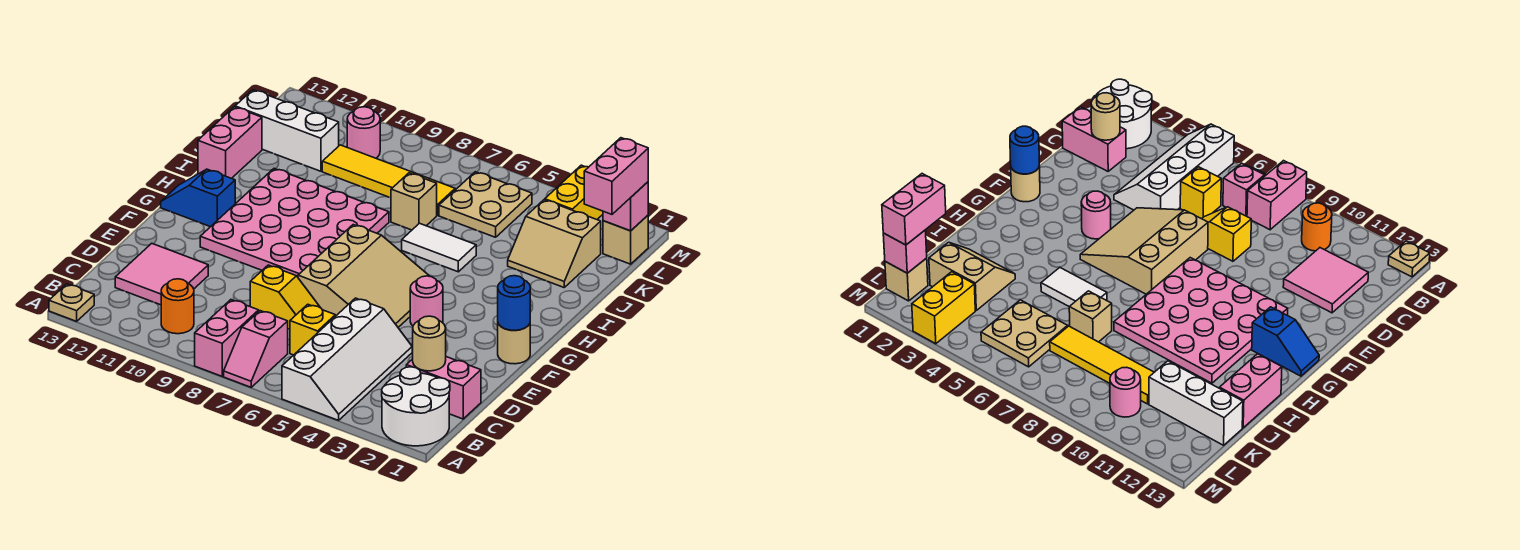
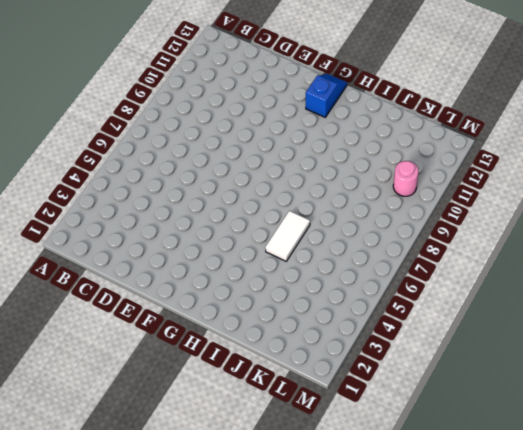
none -> white round brick A1:B2 level 1
none -> white slope A4:D5 level 1 top 5
none -> pink slope A7:B7 level 1 top B

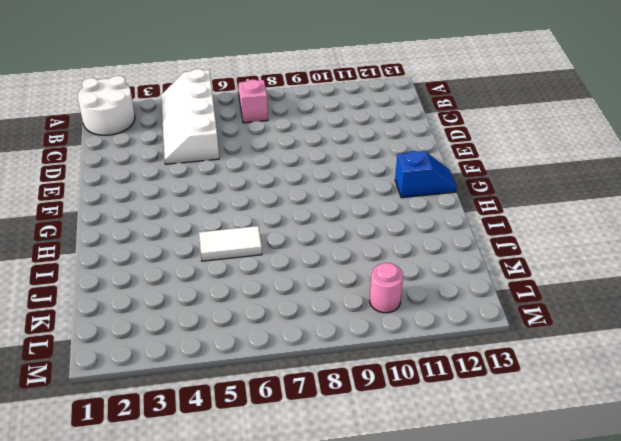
none -> pink brick A8:B8 level 1
none -> tan plate A13 level 1
none -> orange round brick B10 level 1

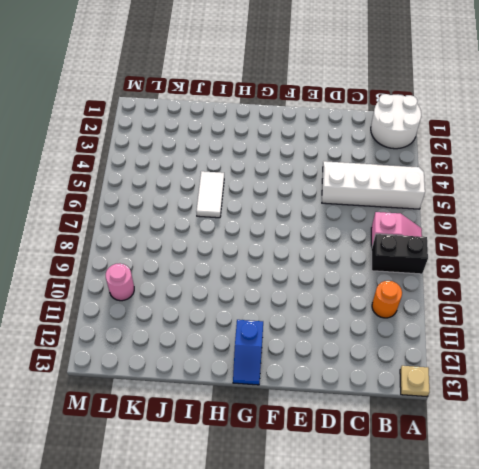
black brick A8:B8 level 1 -> pink brick A8:B8 level 1
none -> pink brick C1:C2 level 1
none -> yellow brick C6 level 1
none -> pink tile C11:D12 level 1

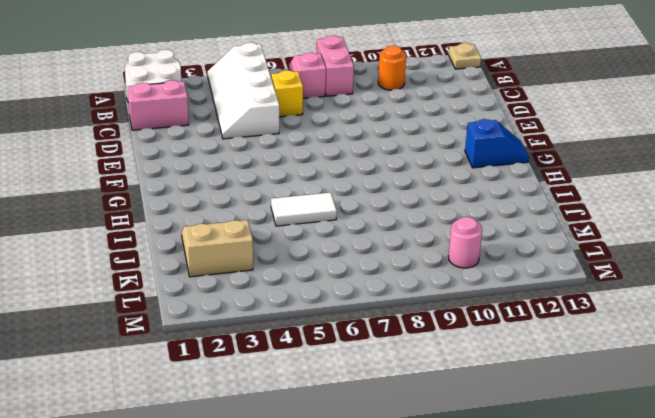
none -> pink tile C11:D12 level 1
none -> yellow slope D7:D8 level 1 top 8
none -> tan slope E5:G7 level 1 top 7

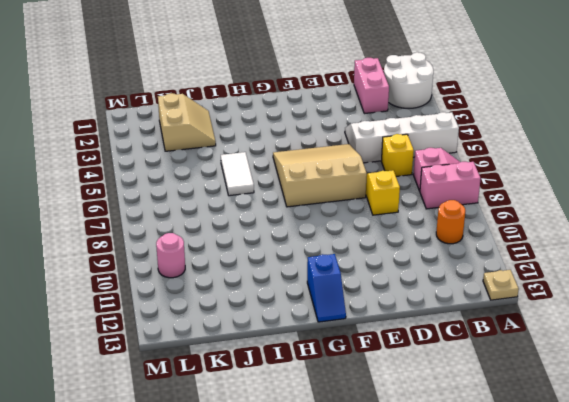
none -> pink tile C11:D12 level 1
none -> tan round brick F1 level 1
none -> pink round brick F4 level 1

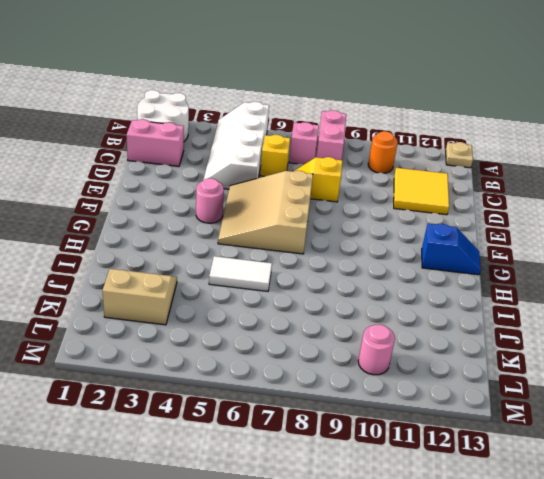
yellow tile C11:D12 level 1 -> pink tile C11:D12 level 1
none -> tan round brick F1 level 1
none -> pink plate F8:I11 level 1
none -> pink brick I13:J13 level 1

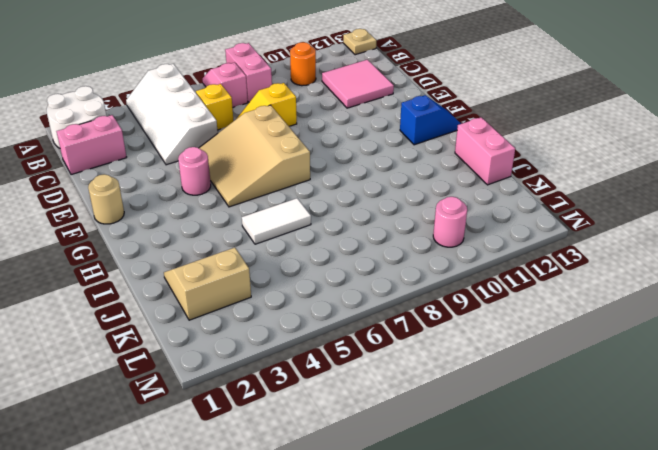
none -> pink plate F8:I11 level 1
none -> tan brick J7 level 1
none -> tan plate K5:L6 level 1

